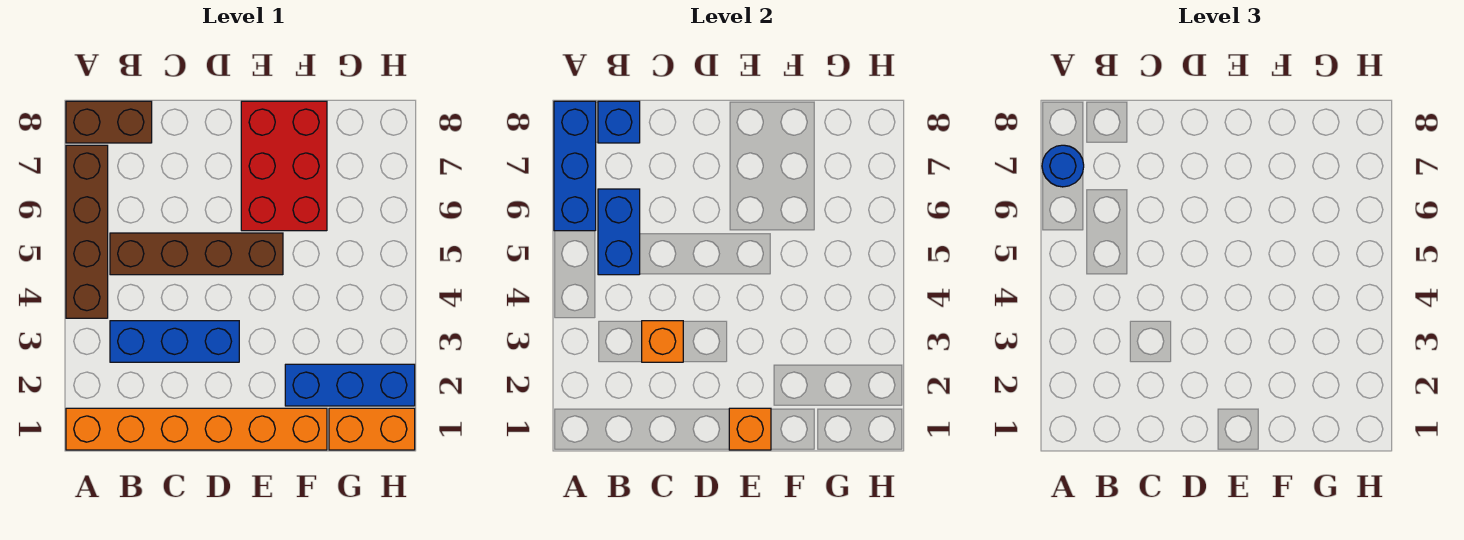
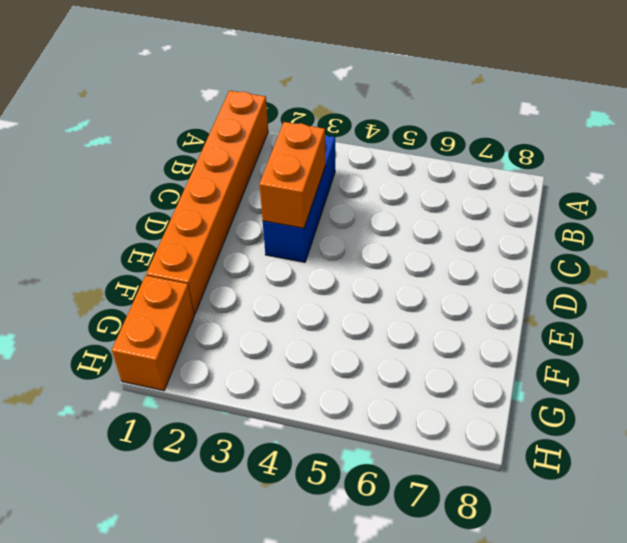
orange brick C3:D3 level 2 -> orange brick C3 level 2
none -> brown brick A4:A7 level 1
none -> brown brick A8:B8 level 1
none -> brown brick B5:E5 level 1

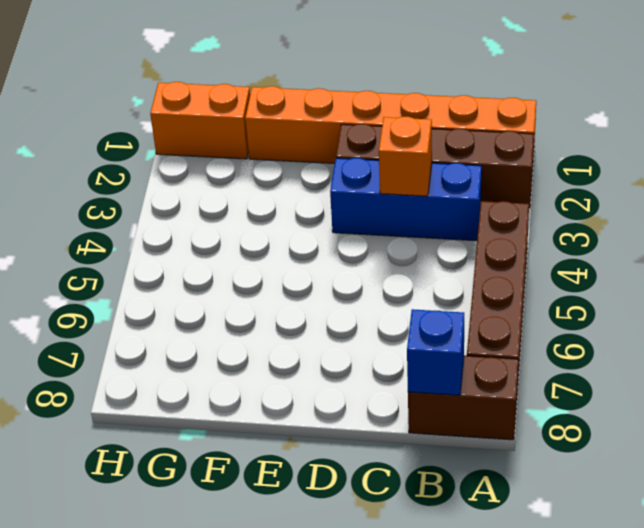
brown brick A2:D2 level 1 -> brown brick B5:E5 level 1
none -> red brick E6:F8 level 1
none -> blue brick F2:H2 level 1
none -> blue brick A6:A8 level 2

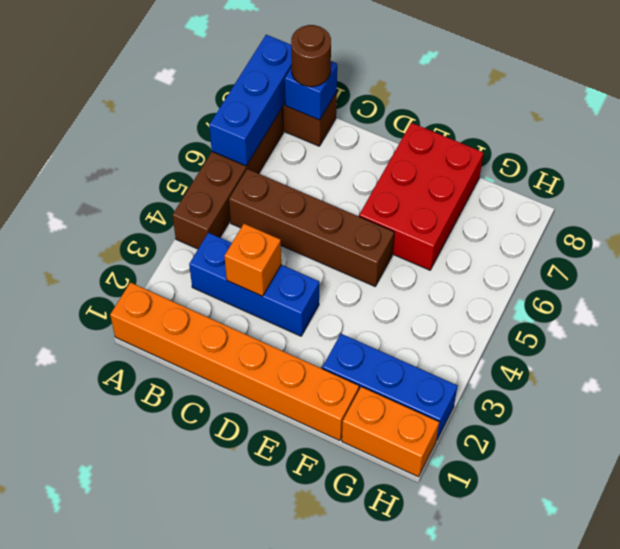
brown round brick B8 level 3 -> none
none -> blue brick B5:B6 level 2
none -> orange brick E1 level 2
none -> blue round brick A7 level 3

